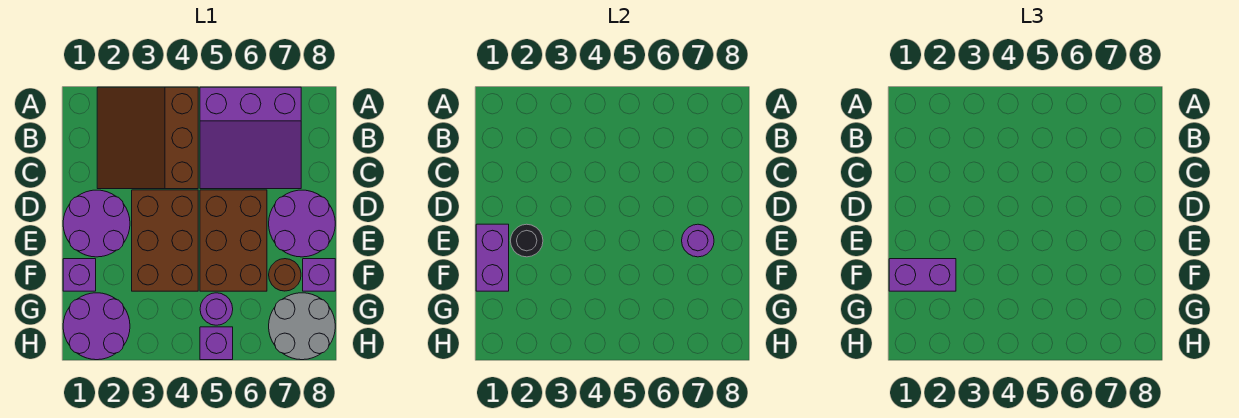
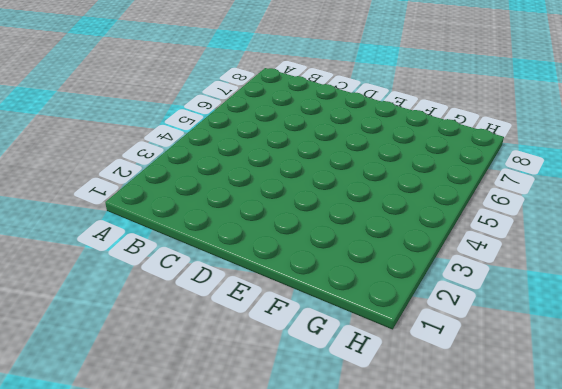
none -> brown slope A2:C4 level 1 top 4
none -> purple slope A5:C7 level 1 top A
none -> purple round brick D1:E2 level 1

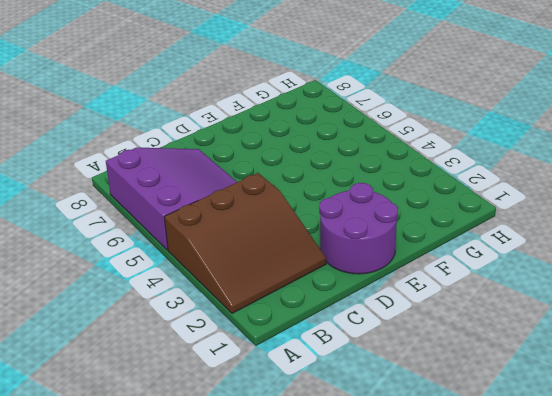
none -> brown brick D3:F4 level 1
none -> brown brick D5:F6 level 1
none -> purple round brick D7:E8 level 1

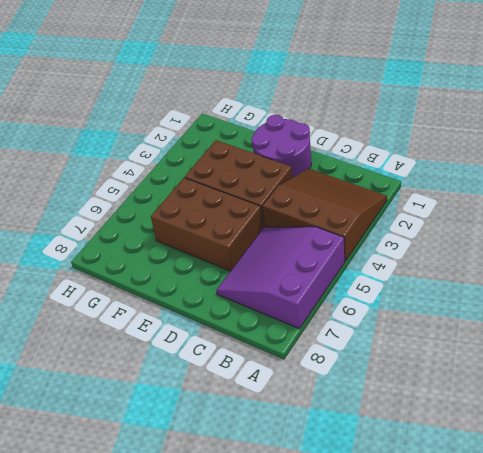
none -> purple round brick D7:E8 level 1
none -> purple brick F1 level 1
none -> brown round brick F7 level 1

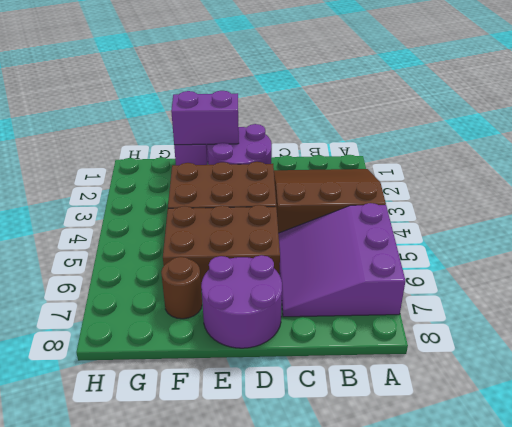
none -> purple brick F8 level 1
none -> purple round brick G1:H2 level 1
none -> purple round brick G5 level 1

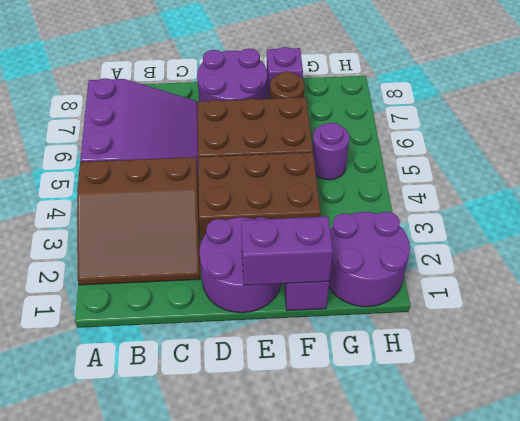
none -> grey round brick G7:H8 level 1
none -> purple brick H5 level 1
none -> black round brick E2 level 2

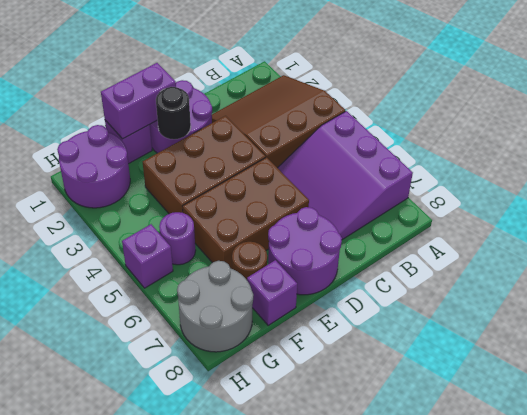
none -> purple round brick E7 level 2
none -> purple brick F1:F2 level 3

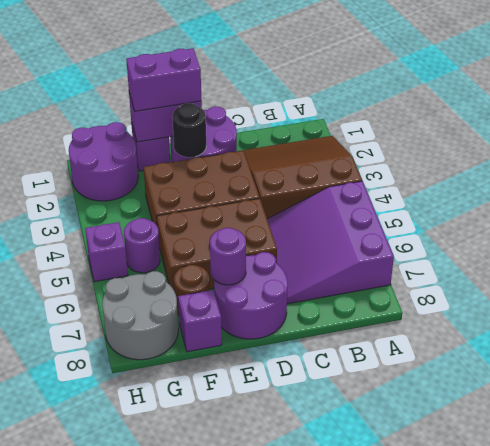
purple brick E1:F1 level 3 -> purple brick F1:F2 level 3

